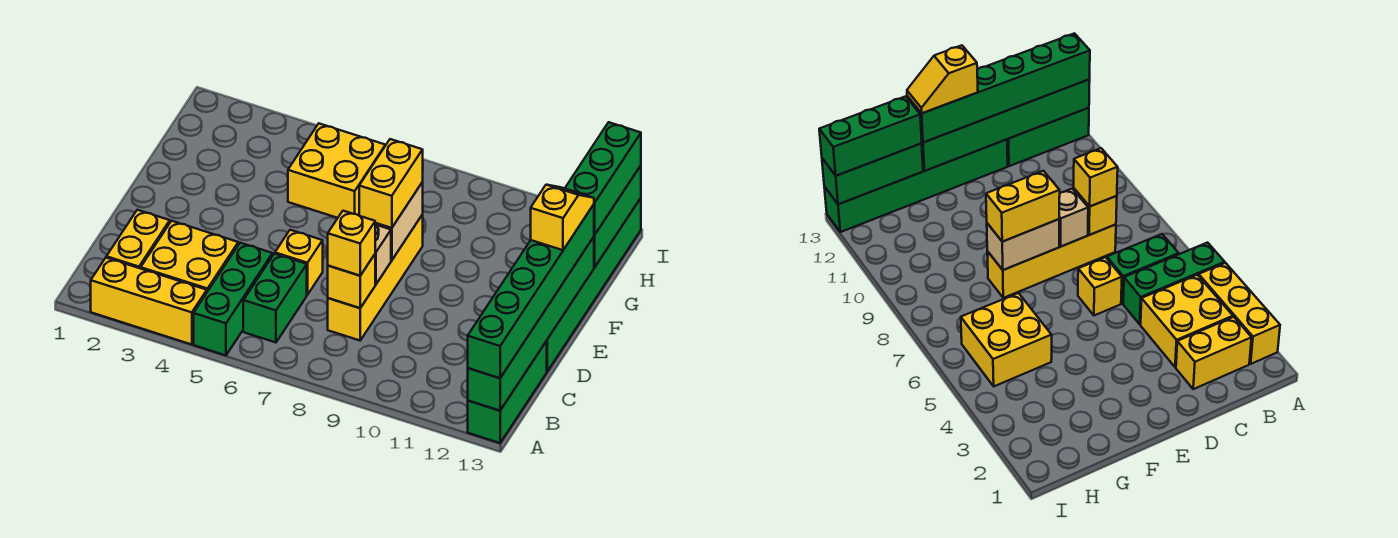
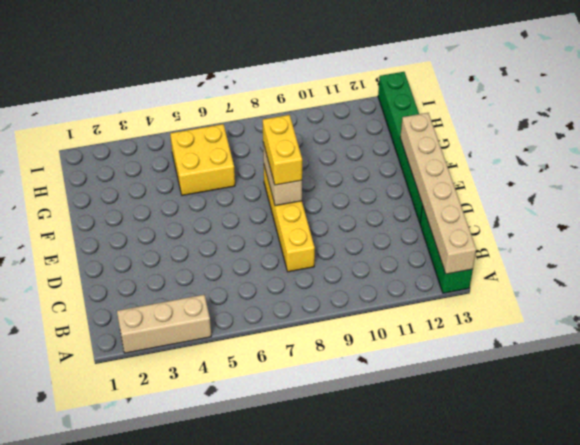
tan brick A2:A4 level 1 -> yellow brick A2:A4 level 1
tan brick A13:F13 level 2 -> green brick A13:F13 level 2
none -> green brick A5:C5 level 1
none -> yellow brick B2:C2 level 1
none -> yellow brick B3:C4 level 1

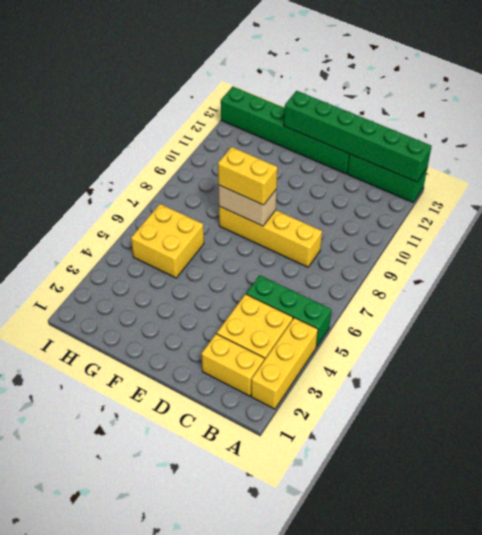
none -> green brick B6:C6 level 1
none -> yellow brick D6 level 1
none -> yellow brick C8 level 2

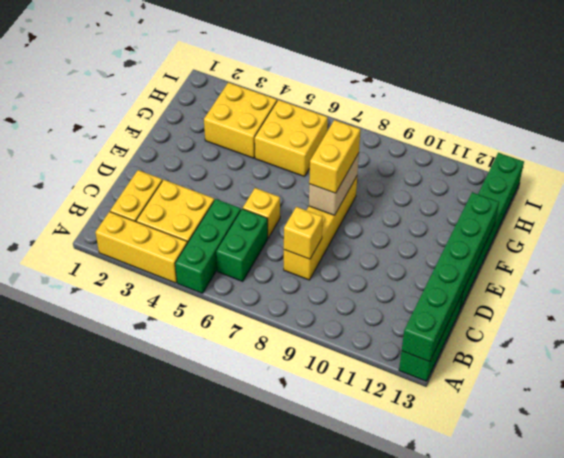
yellow brick G3:H4 level 1 -> none
none -> tan brick D8 level 2
none -> green brick G13:I13 level 2
none -> green brick A13:F13 level 3

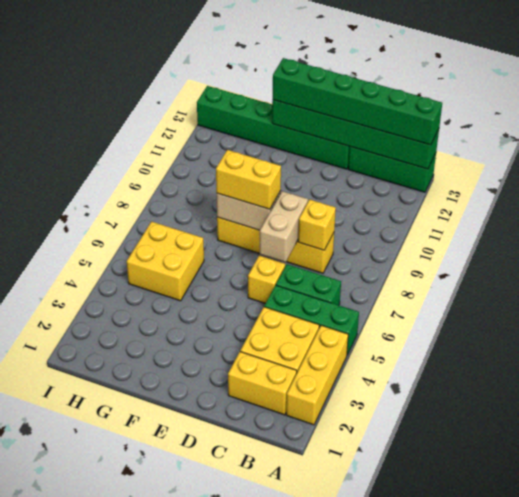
tan brick D7:D8 level 2 -> tan brick D8 level 2
none -> green brick G13:I13 level 2
none -> yellow brick C8 level 3
none -> green brick G13:I13 level 3

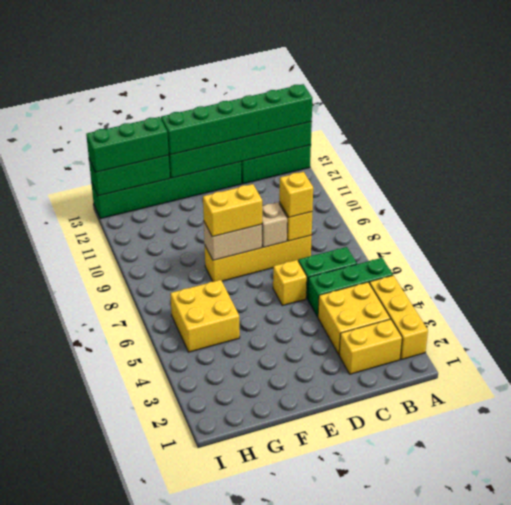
none -> yellow slope E13:F13 level 4 top E

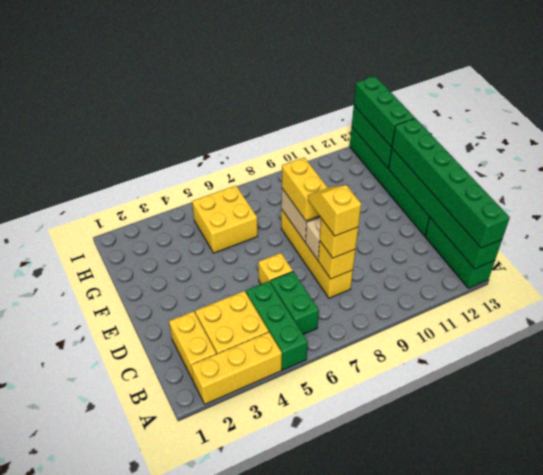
yellow slope C8:D8 level 4 top C -> yellow slope E13:F13 level 4 top E

